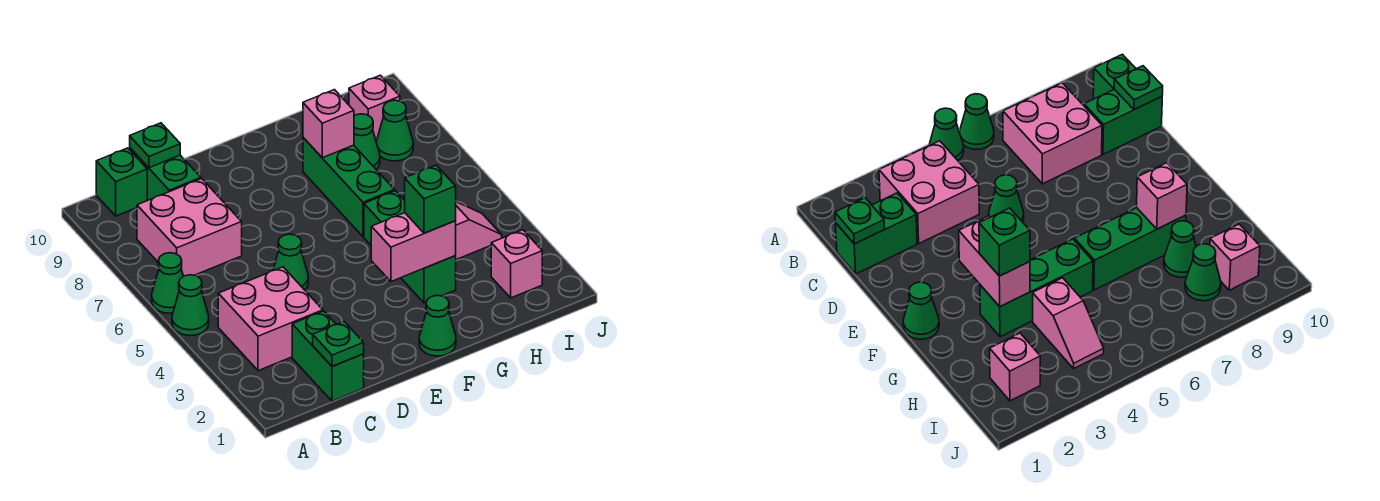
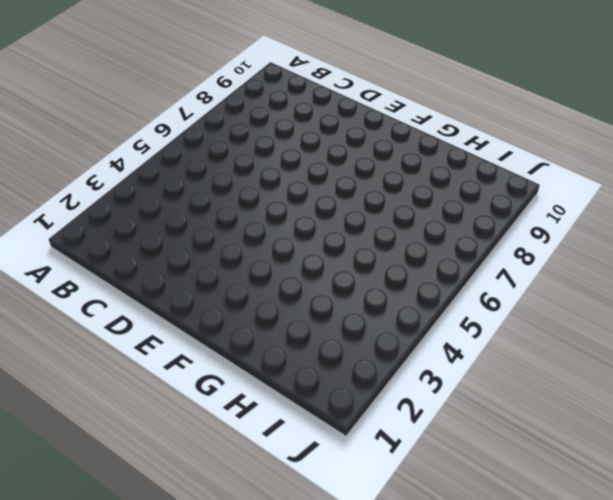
none -> green cone A5 level 1
none -> green cone A6 level 1
none -> pink brick B3:C4 level 1

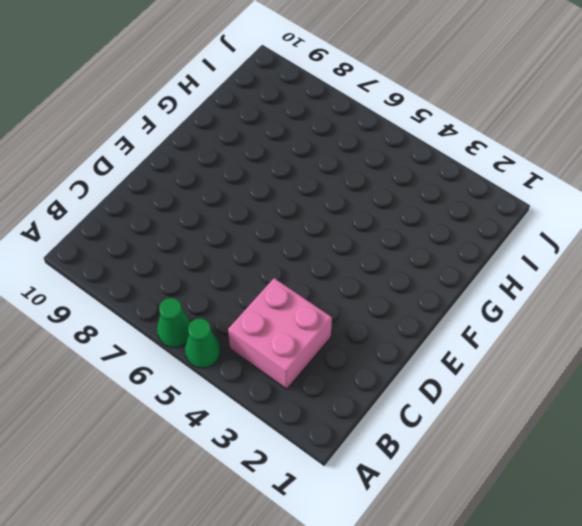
none -> pink brick B7:C8 level 1
none -> green brick B10 level 1
none -> green brick C1:C2 level 1

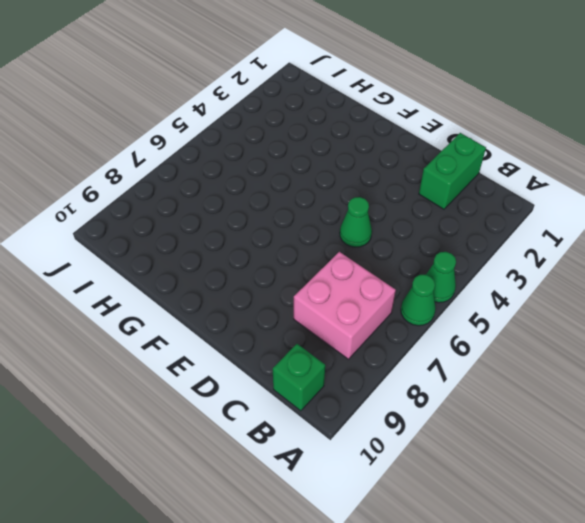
none -> pink brick B3:C4 level 1
none -> green brick C9:C10 level 1
none -> green cone F1 level 1

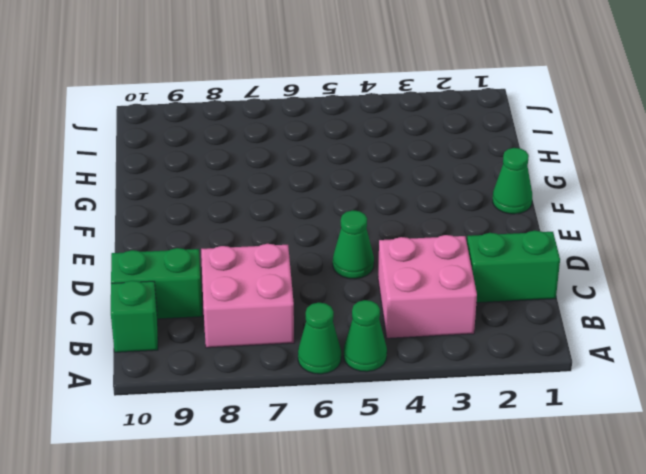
none -> green brick G3:G5 level 1
none -> green brick G6:G8 level 1
none -> pink slope H4:I4 level 1 top H

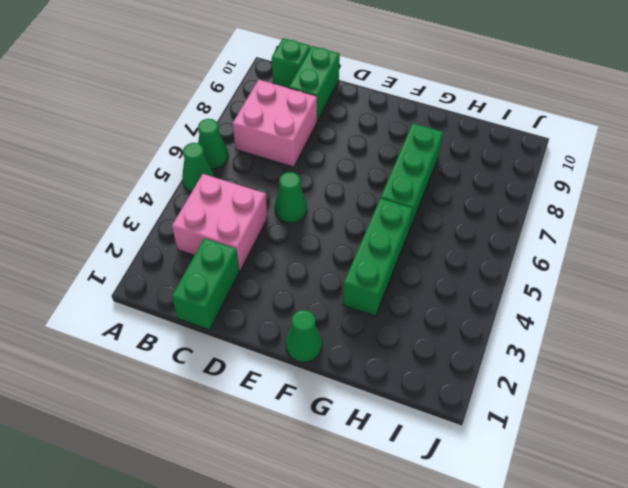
none -> pink slope H4:I4 level 1 top H
none -> green cone H8 level 1
none -> pink brick I2 level 1

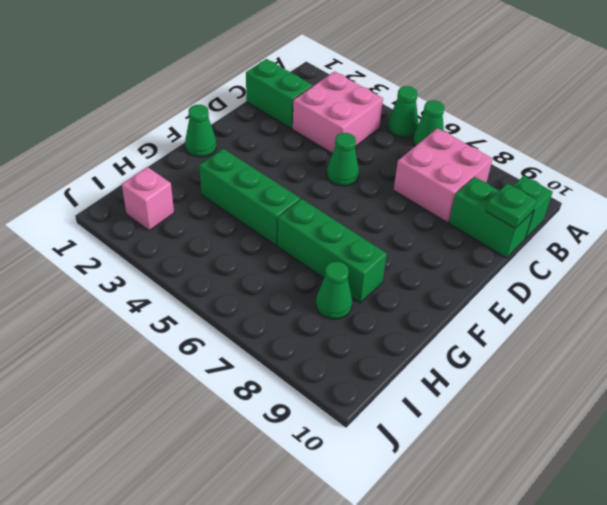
none -> pink slope H4:I4 level 1 top H
none -> green cone I8 level 1
none -> pink brick I9 level 1

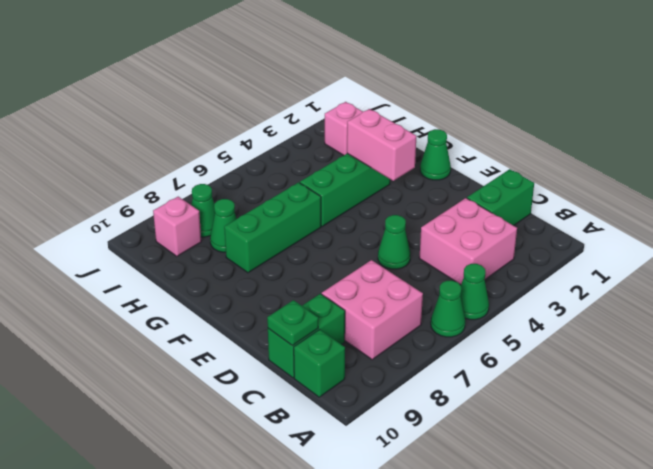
none -> pink slope H4:I4 level 1 top H
none -> green plate C1 level 2
none -> pink brick G8 level 2

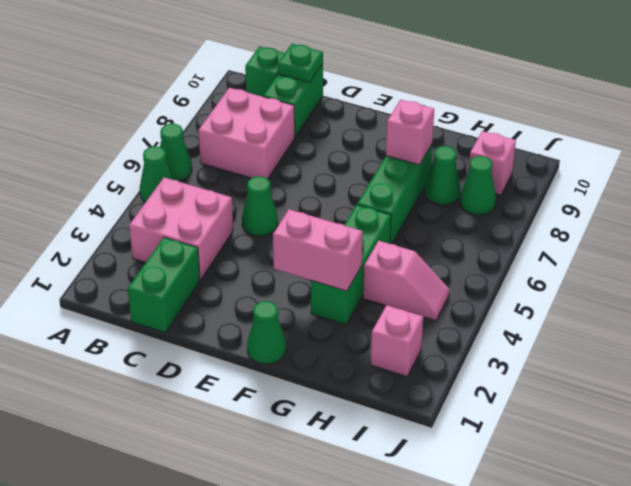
none -> green plate C1 level 2
none -> green brick G3 level 3

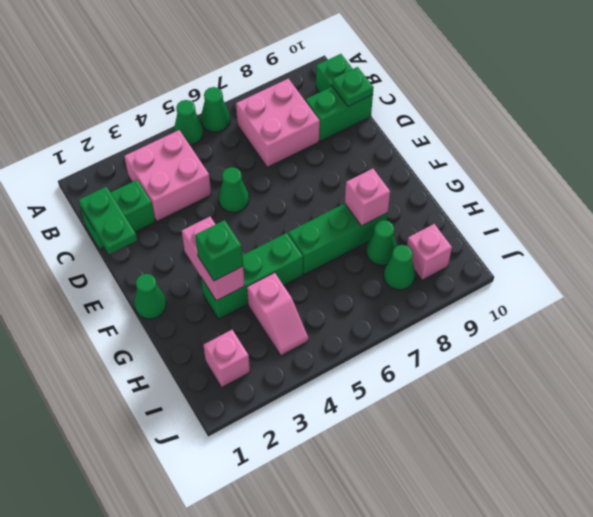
green plate C1:D1 level 2 -> green plate C1 level 2

